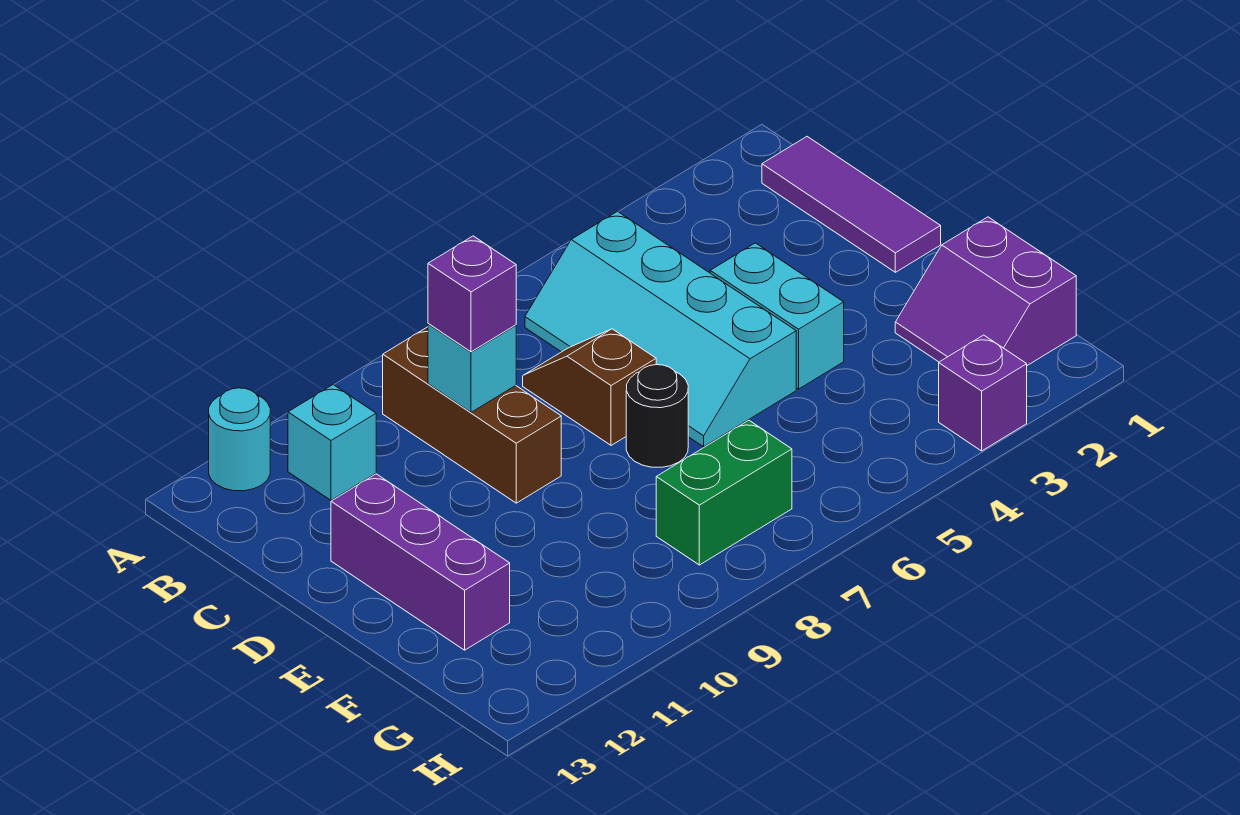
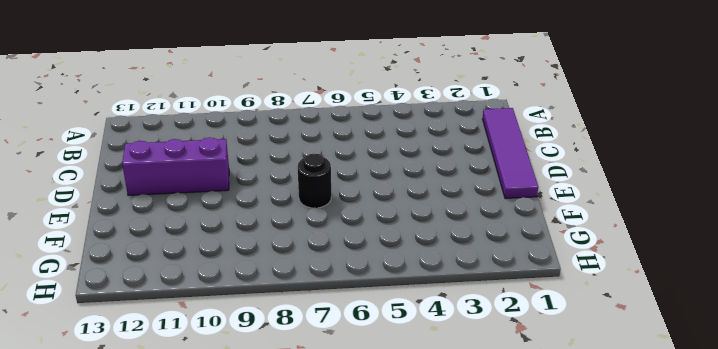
purple tile B1:E1 level 1 -> purple tile B1:D1 level 1
purple brick D10:D12 level 1 -> purple brick D12:F12 level 1
none -> cyan round brick A12 level 1
none -> cyan slope B5:E6 level 1 top 5
none -> brown brick B9:D9 level 1

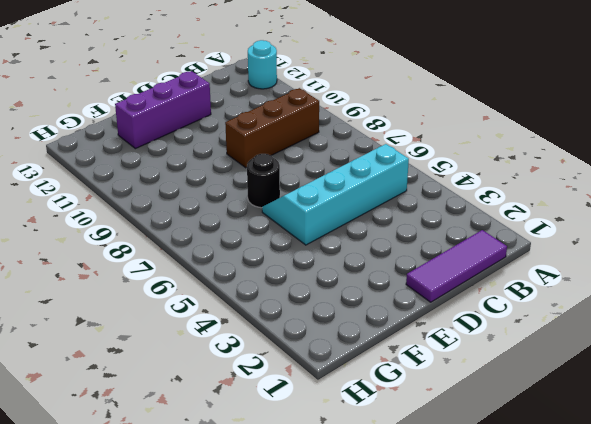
none -> cyan brick B11 level 1
none -> brown slope C7:D7 level 1 top D
none -> cyan brick D4:E4 level 1

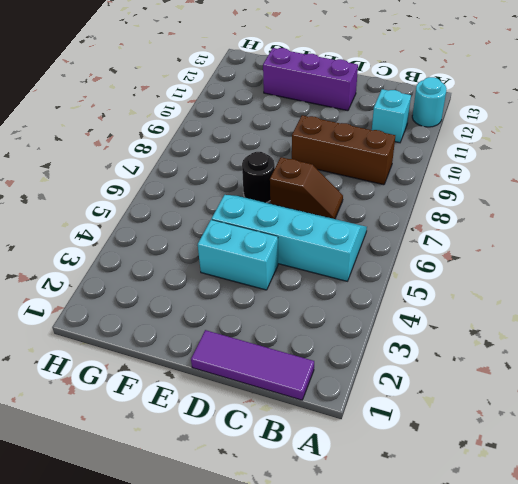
none -> purple slope F1:G2 level 1 top 1
none -> green brick G7:G8 level 1
none -> purple brick H3 level 1

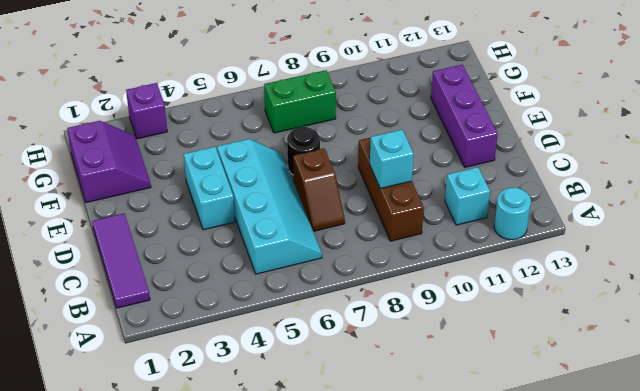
none -> purple brick C9 level 3

